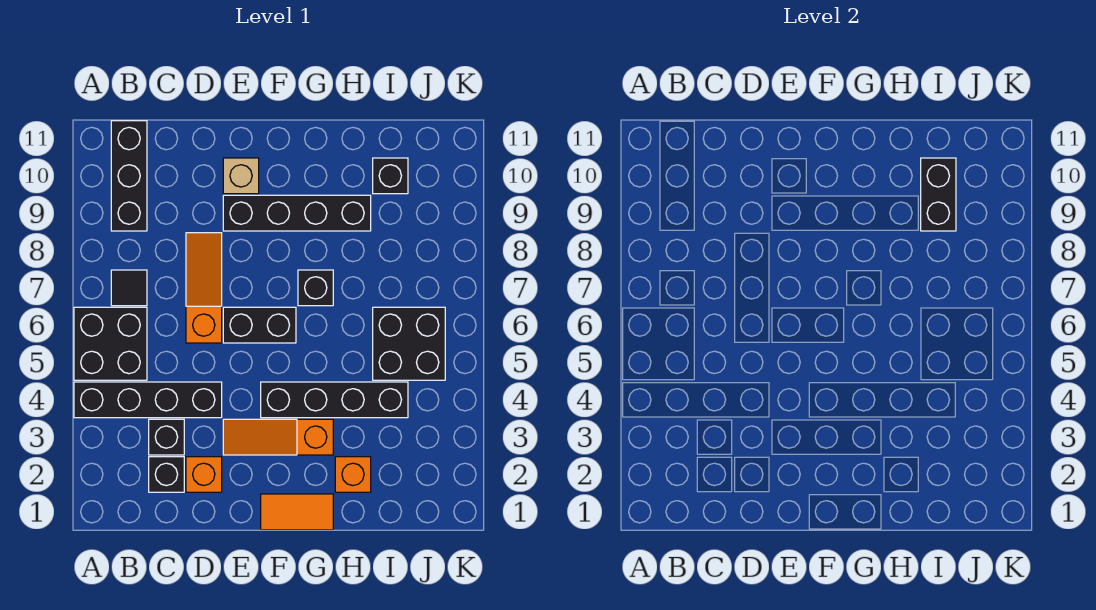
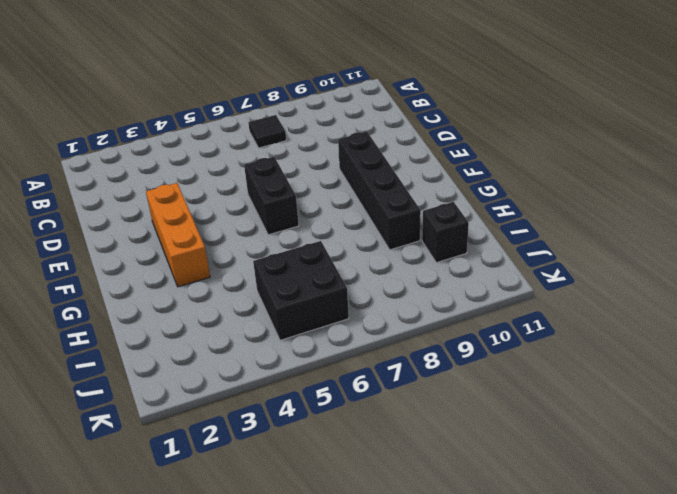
orange brick E3:G3 level 1 -> orange slope E3:G3 level 1 top G
none -> black brick A4:D4 level 1
none -> black brick A5:B6 level 1
none -> black brick B9:B11 level 1

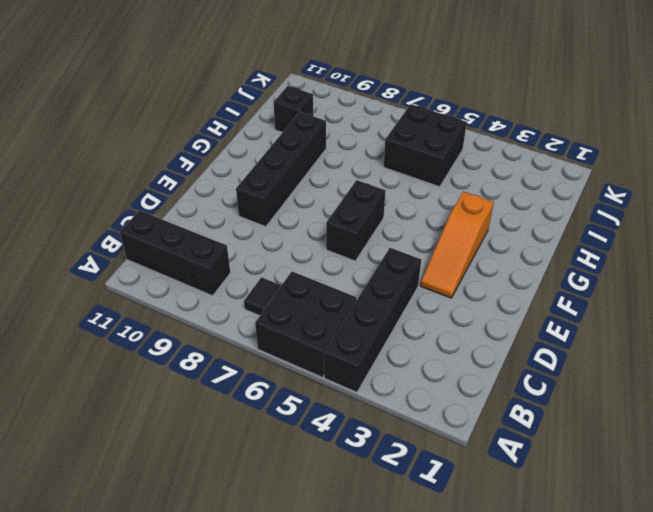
none -> black brick C2 level 1
none -> black brick C3 level 1
none -> orange brick D2 level 1

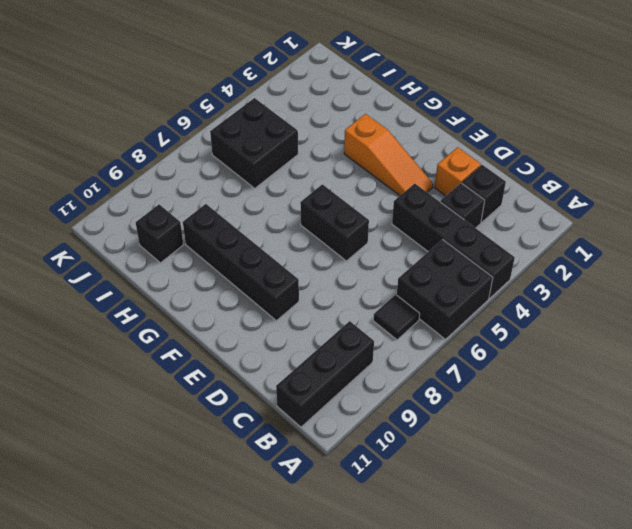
none -> orange slope D6:D8 level 1 top 6
none -> tan brick E10 level 1
none -> orange tile F1:G1 level 1

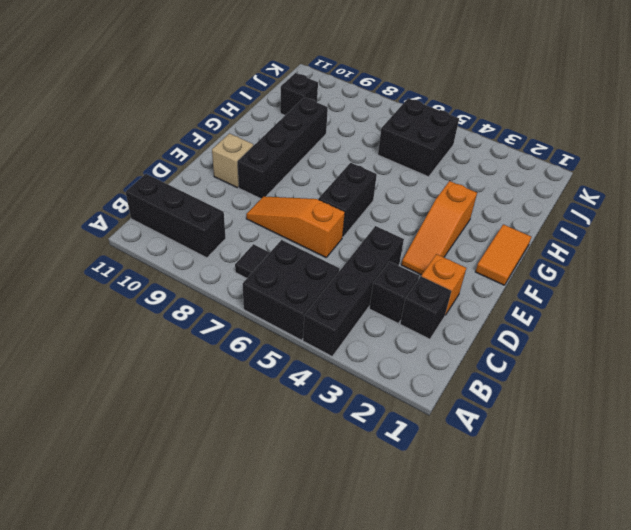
none -> black brick F4:I4 level 1
none -> black brick G7 level 1
none -> orange brick H2 level 1

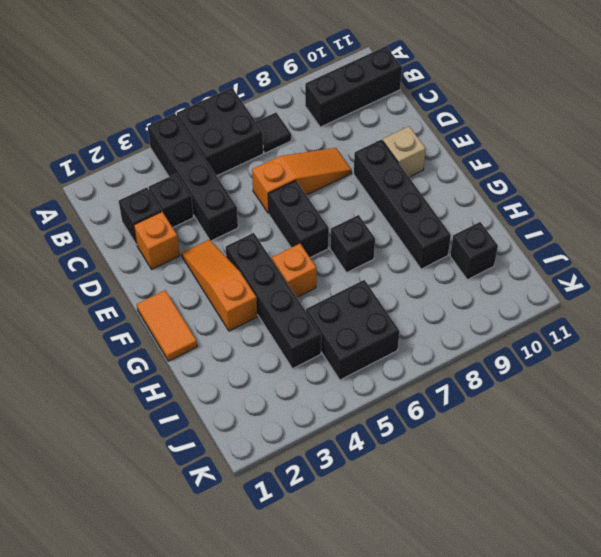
orange brick G5 level 1 -> orange brick H2 level 1
none -> black brick I9:I10 level 2

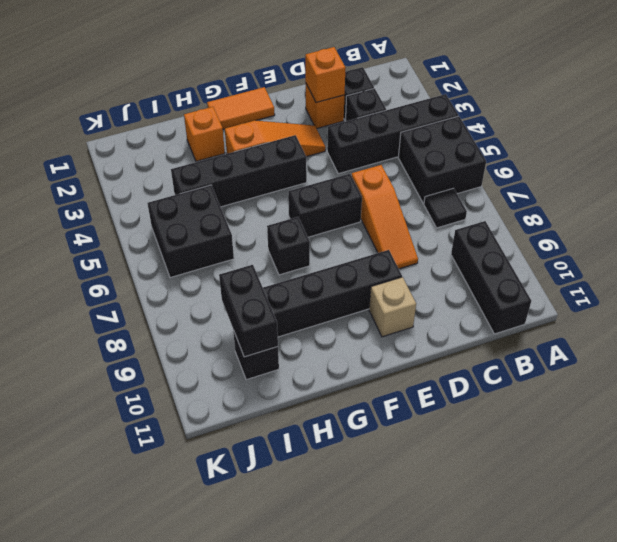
orange brick D2 level 2 -> none

